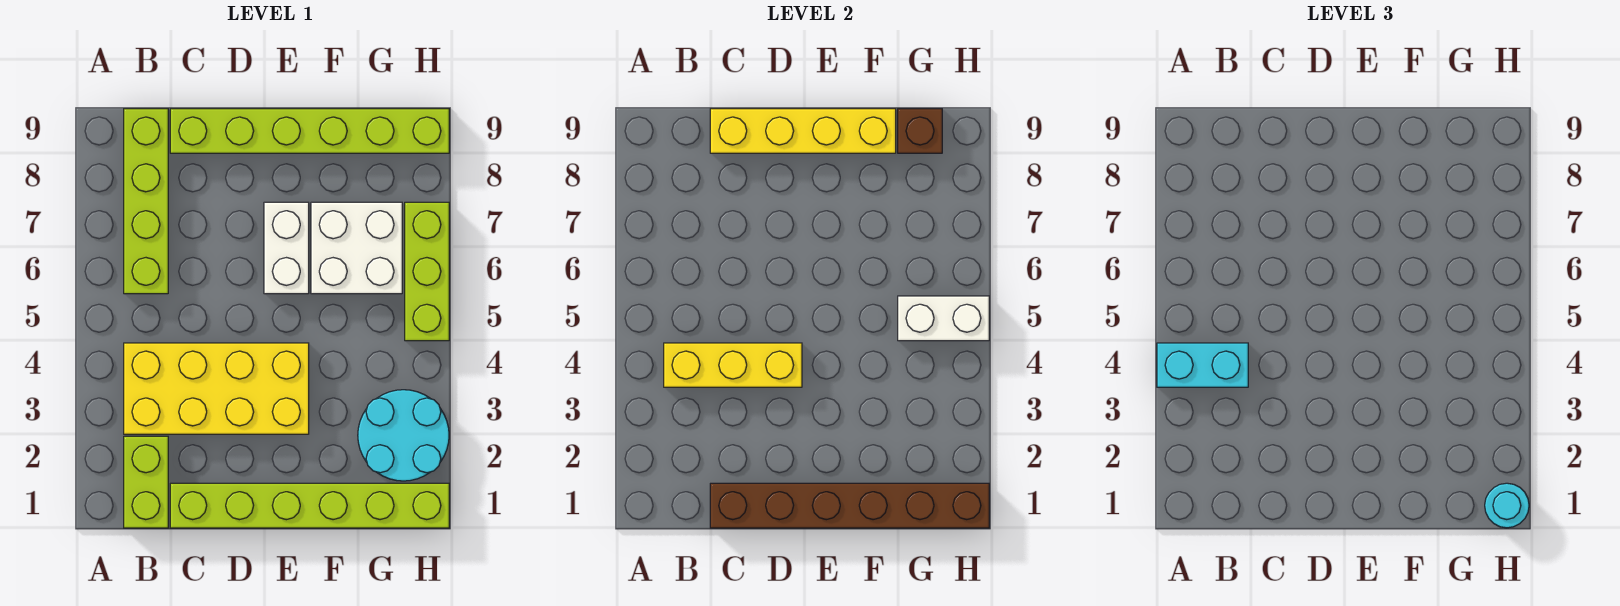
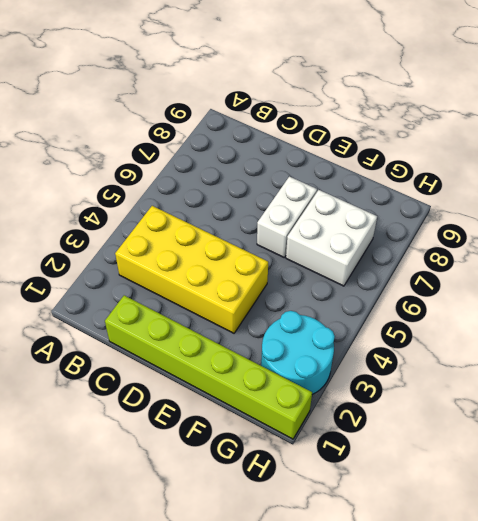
none -> lime brick B1:B2 level 1
none -> lime brick B6:B9 level 1
none -> lime brick C9:H9 level 1

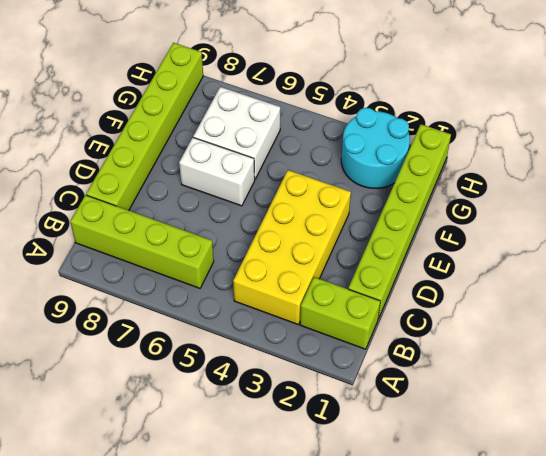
none -> lime brick H5:H7 level 1
none -> yellow brick B4:D4 level 2
none -> brown brick C1:H1 level 2

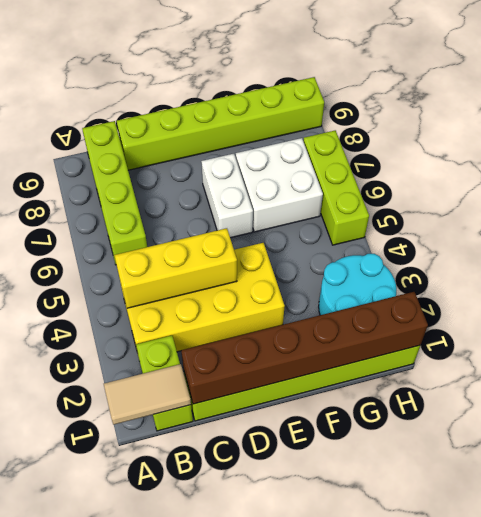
tan tile A1:B1 level 2 -> none
none -> yellow brick C9:F9 level 2
none -> white brick G5:H5 level 2
none -> brown brick G9 level 2

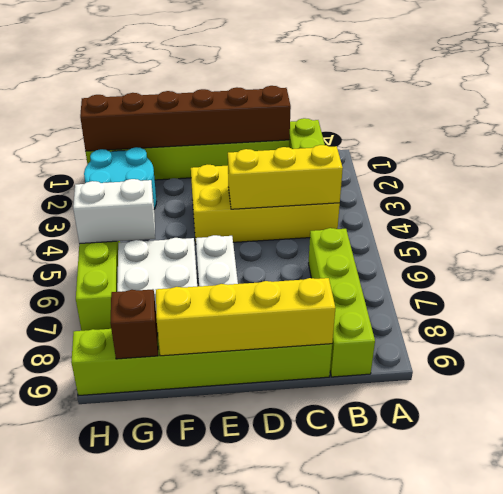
none -> cyan brick A4:B4 level 3
none -> cyan round brick H1 level 3

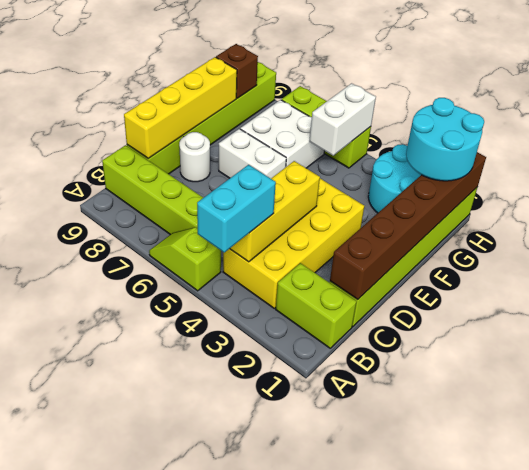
lime slope A5:A6 level 1 top 5 -> none
white round brick D8 level 1 -> none
cyan round brick G1:H2 level 3 -> cyan round brick H1 level 3

